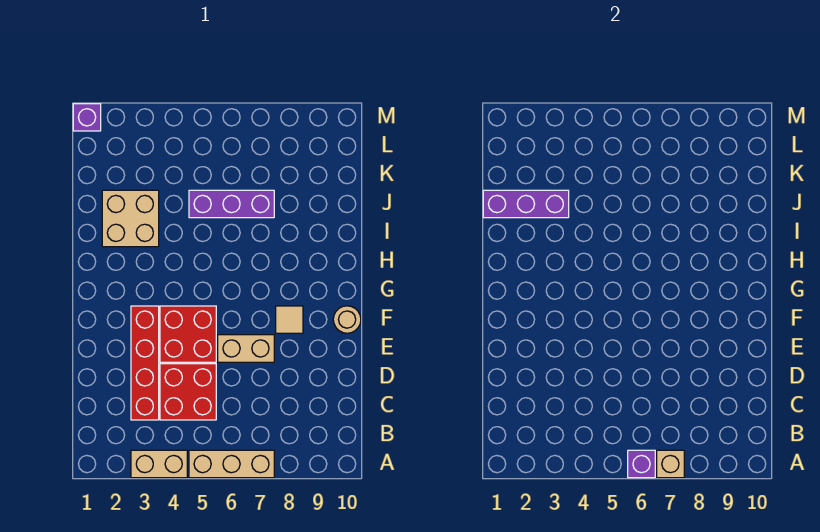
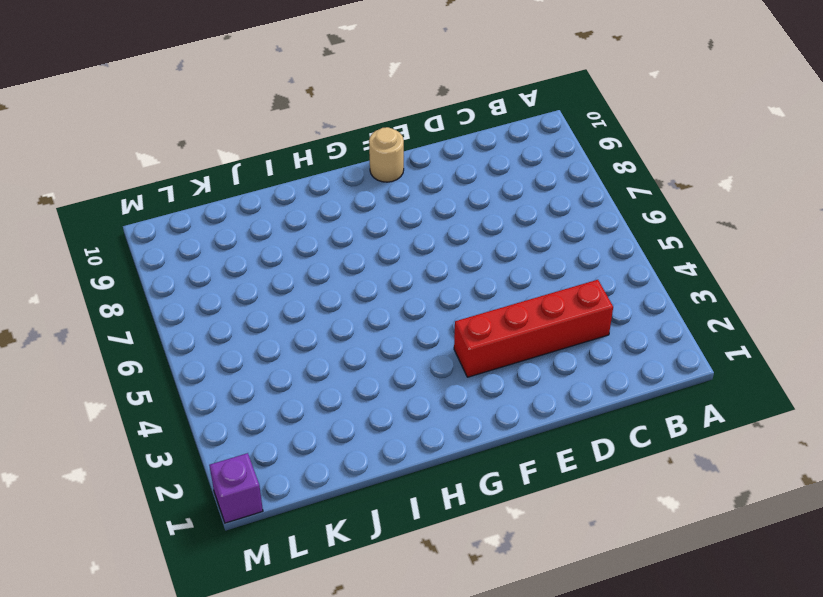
none -> tan brick A3:A4 level 1
none -> tan brick A5:A7 level 1
none -> red brick C4:D5 level 1

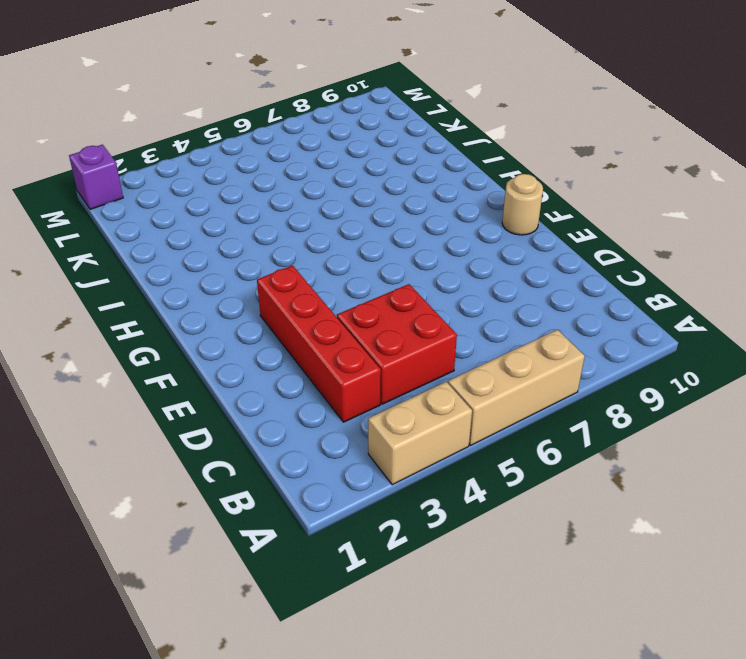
none -> red brick E4:F5 level 1
none -> tan brick E6:E7 level 1
none -> tan tile F8 level 1

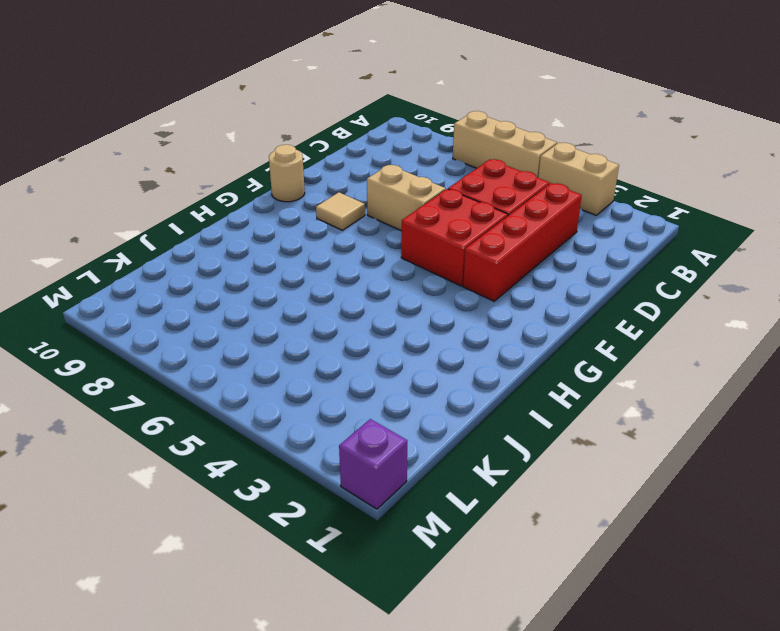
none -> tan brick I2:J3 level 1
none -> purple brick J5:J7 level 1
none -> purple brick A6 level 2

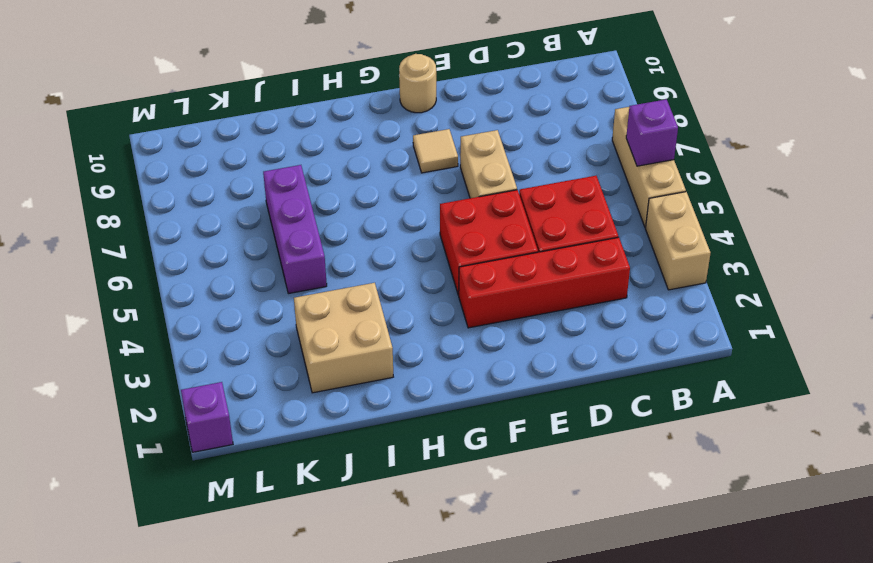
none -> tan brick A7 level 2
none -> purple brick J1:J3 level 2

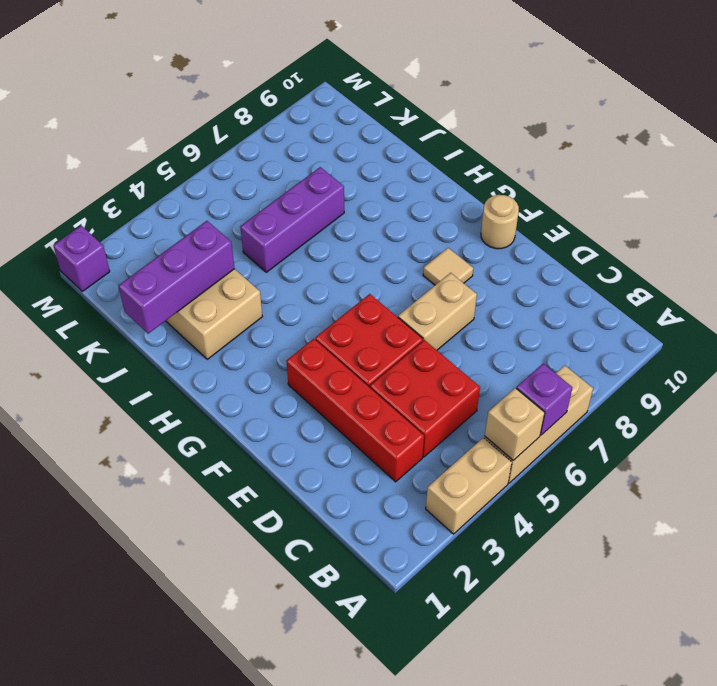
tan brick A5 level 2 -> tan brick A7 level 2

